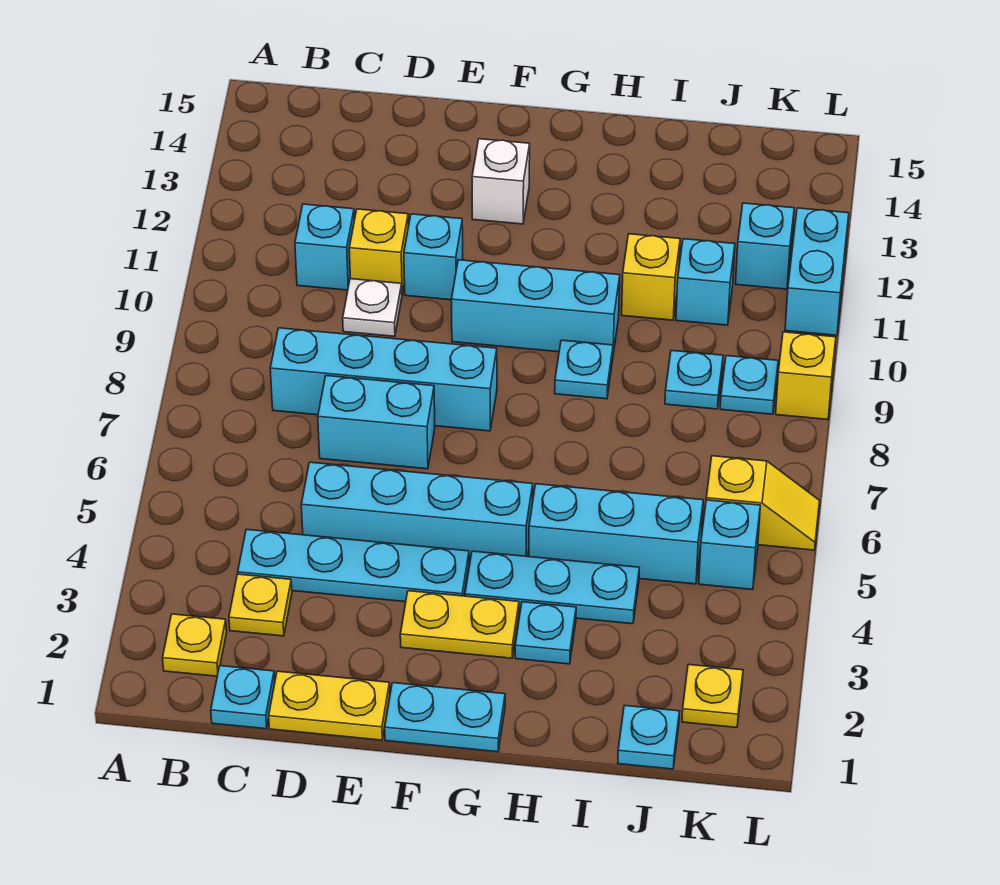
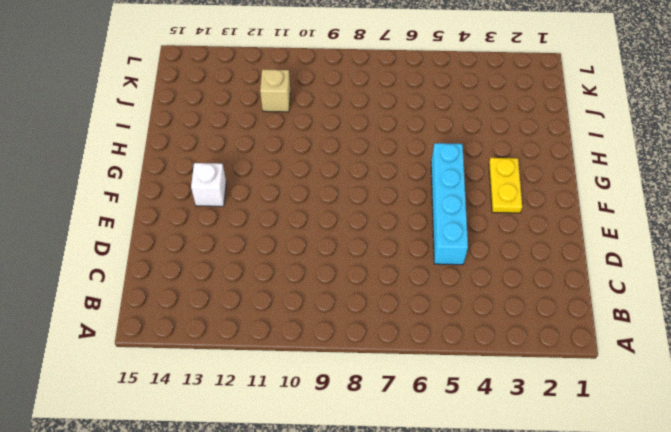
tan brick J11 level 1 -> cyan brick J11 level 1
none -> yellow plate B2 level 1
none -> cyan plate C1 level 1
none -> yellow plate C3 level 1
none -> cyan plate C4:F4 level 1

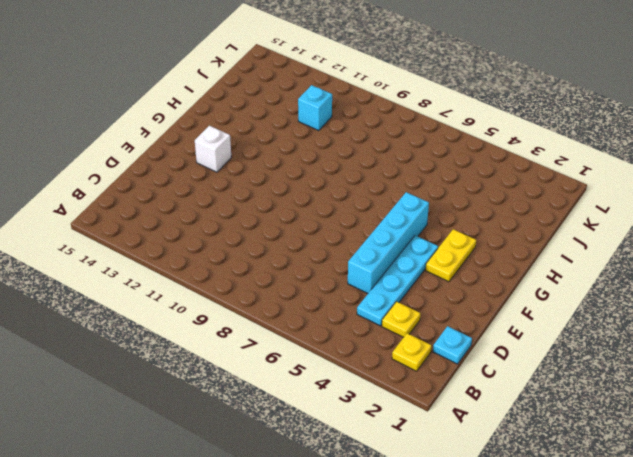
none -> cyan brick C8:F8 level 1
none -> cyan brick C11 level 1
none -> yellow plate D1:E1 level 1
none -> cyan brick D7:E7 level 1

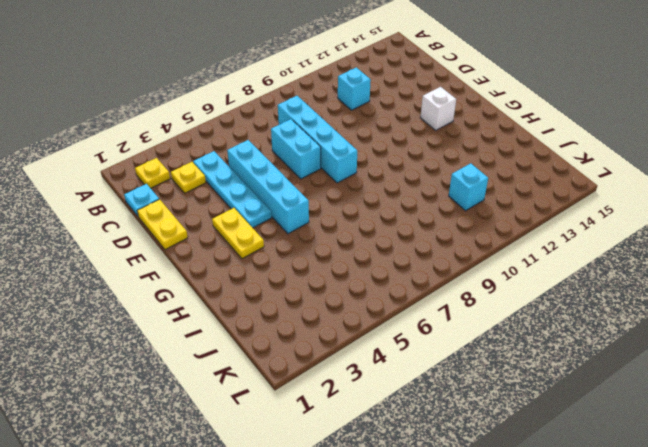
none -> white plate D10 level 1
none -> yellow brick D11 level 1
none -> cyan brick E11 level 1
none -> cyan plate F1:G1 level 1

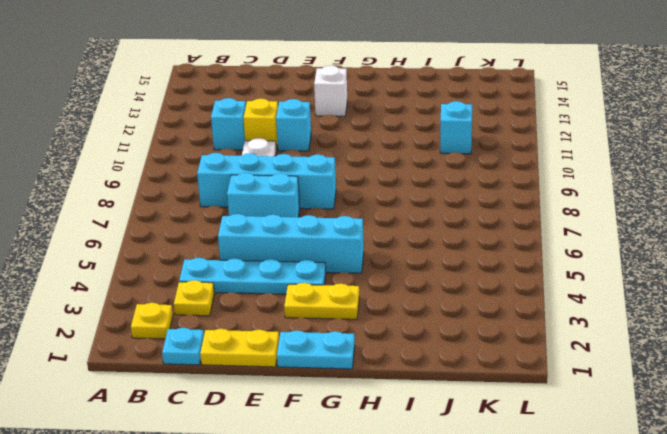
none -> cyan brick F10:H10 level 1
none -> cyan plate G4:I4 level 1
none -> cyan plate H3 level 1
none -> cyan brick H5:J5 level 1

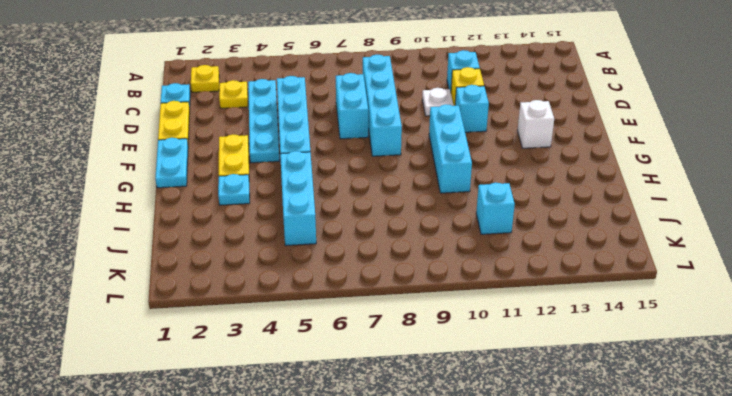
none -> cyan plate G4:I4 level 1
none -> cyan plate H9 level 1
none -> yellow brick I11 level 1
none -> cyan plate J1 level 1

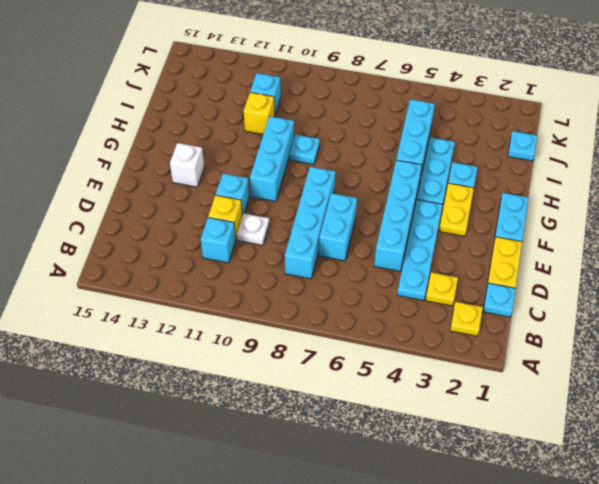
none -> cyan plate J9 level 1
none -> yellow plate K2 level 1
none -> cyan brick K5 level 1
none -> yellow slope K6:L6 level 1 top K

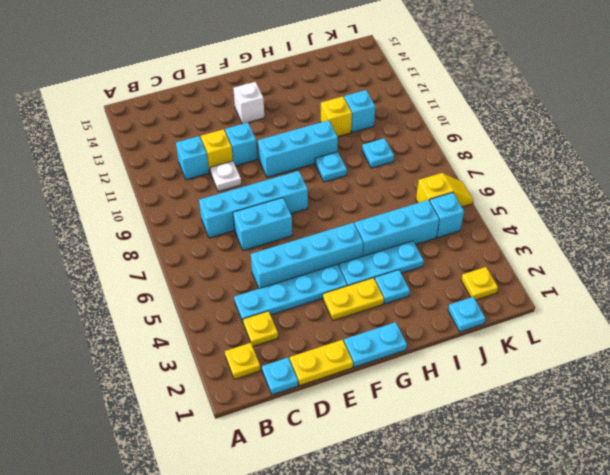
none -> cyan plate K9 level 1
none -> cyan brick K12 level 1
none -> yellow brick L9 level 1
none -> cyan brick L11:L12 level 1

